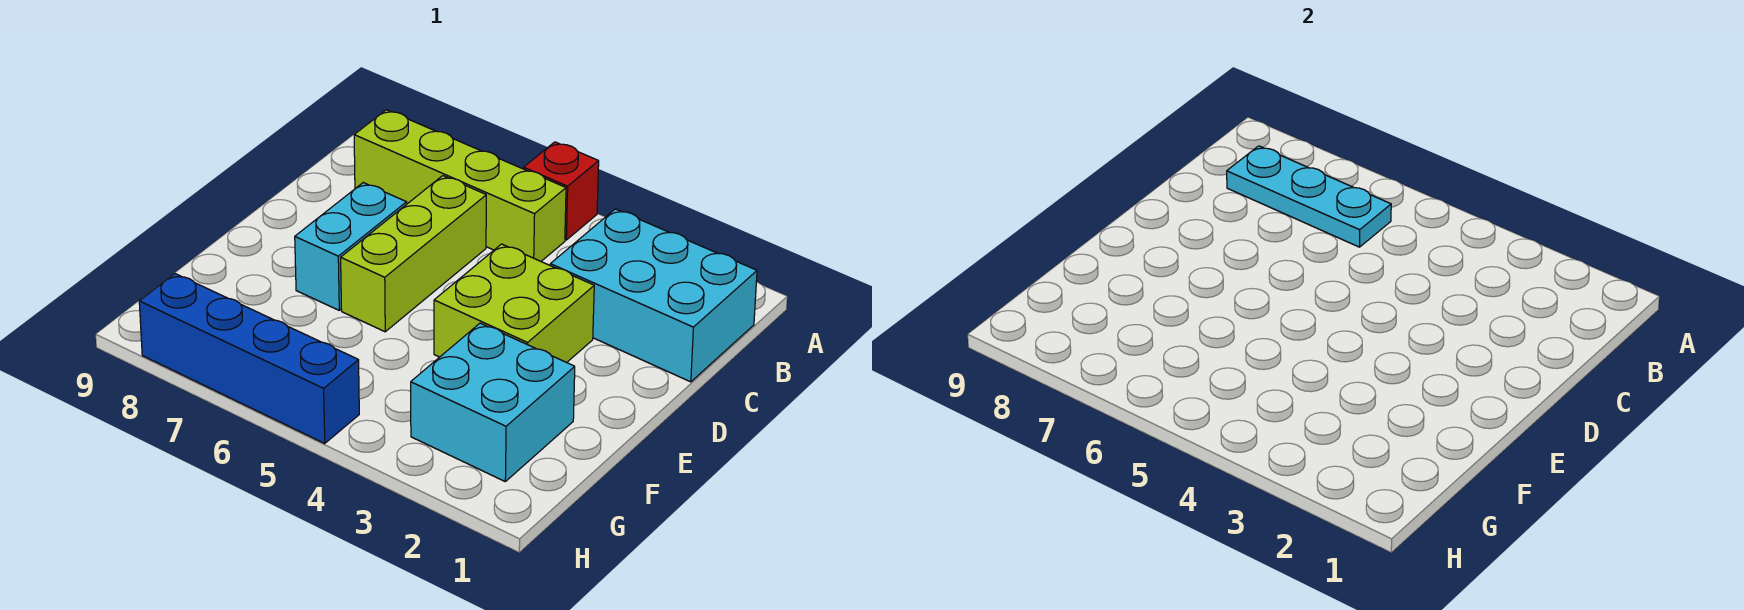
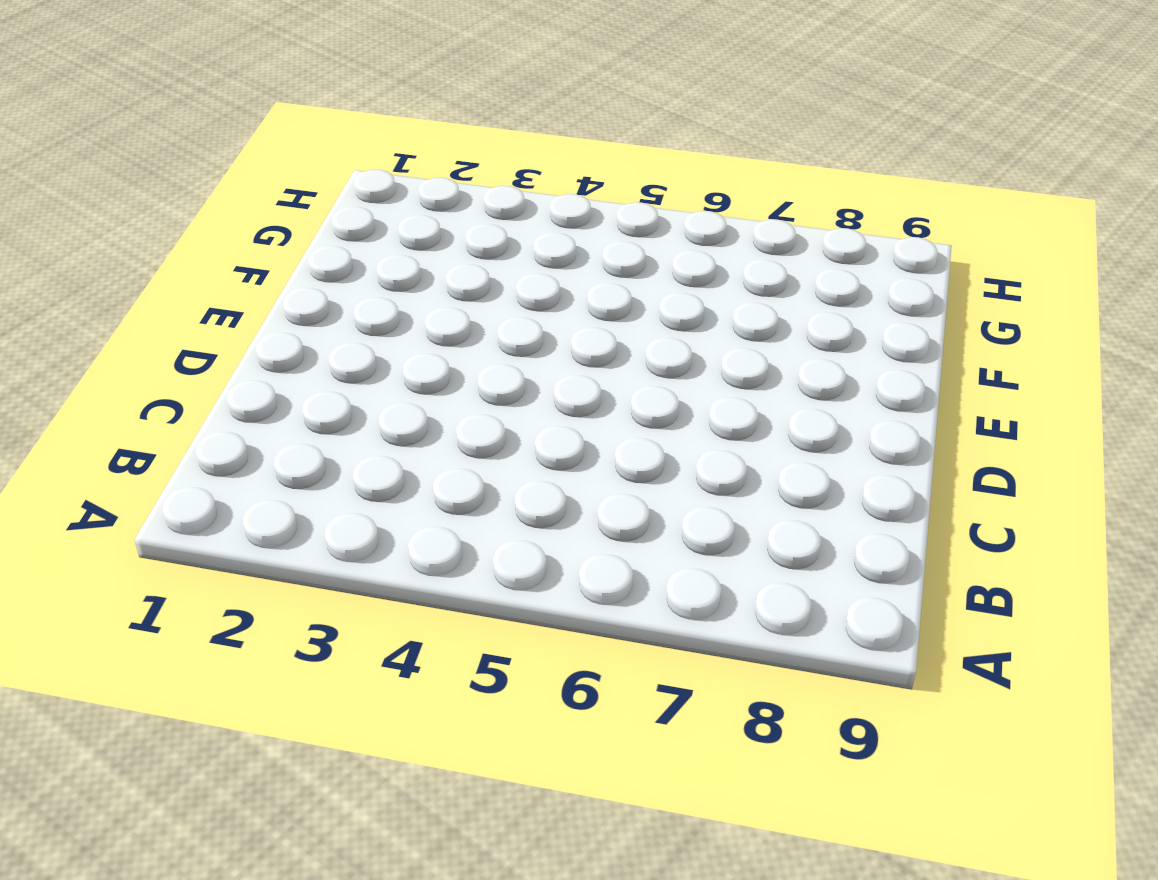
none -> red brick A5 level 1
none -> cyan brick B1:C3 level 1

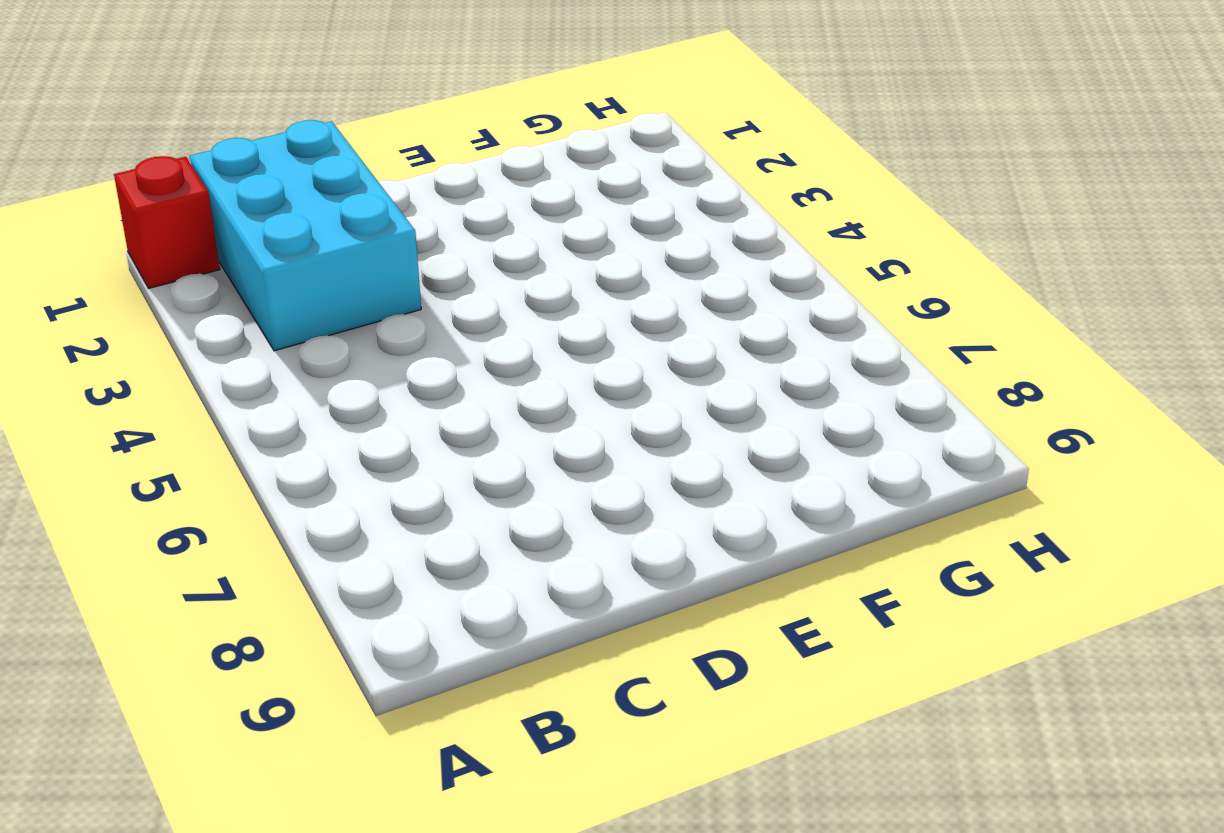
red brick A1 level 1 -> red brick A5 level 1
none -> lime brick B5:B8 level 1
none -> lime brick C6:E6 level 1

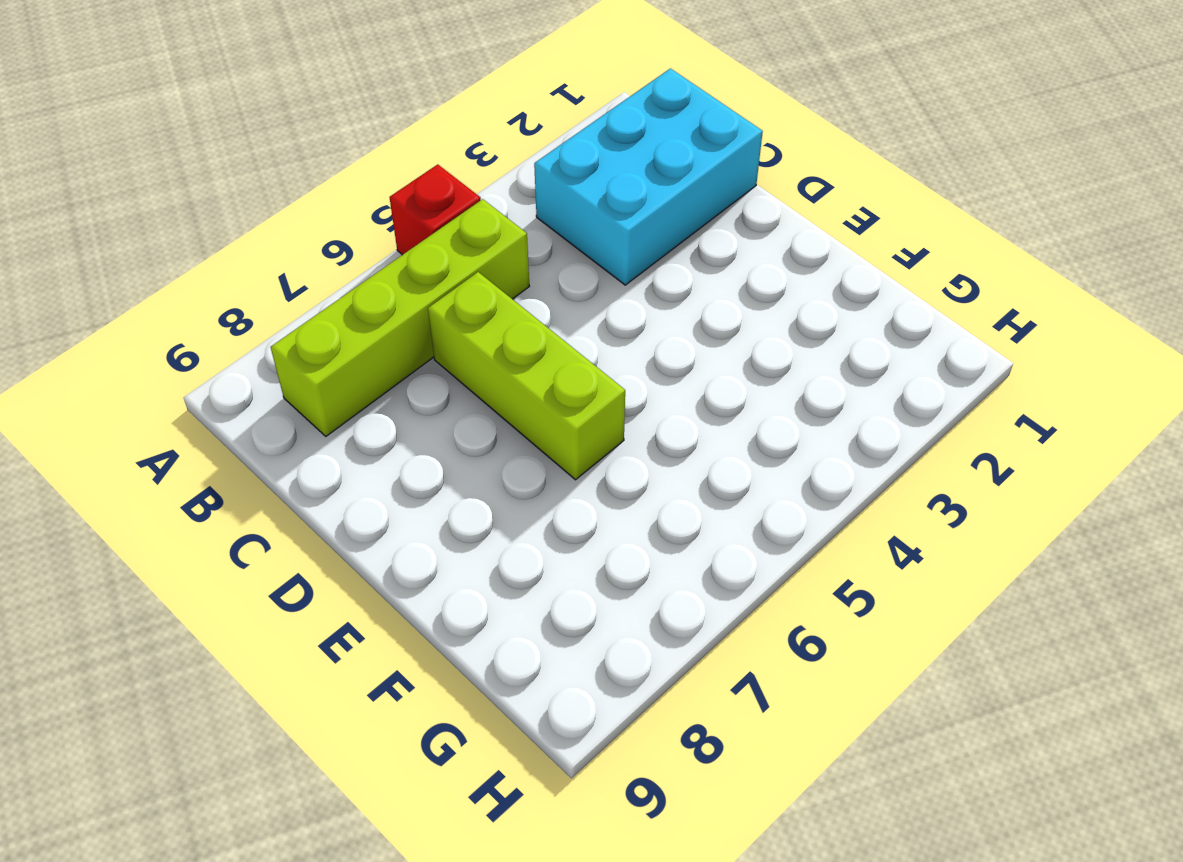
none -> lime brick D3:E4 level 1
none -> cyan brick D7:E7 level 1

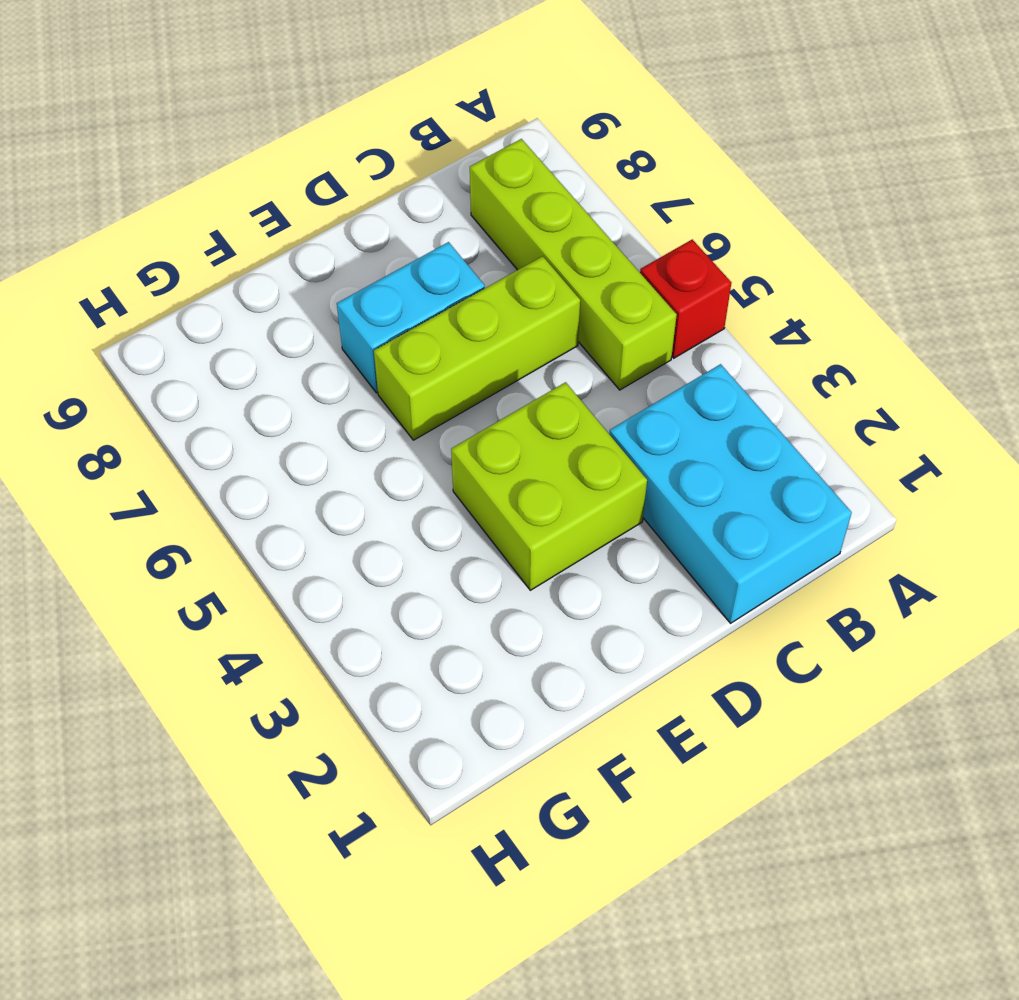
none -> cyan brick F2:G3 level 1
none -> blue brick H5:H8 level 1

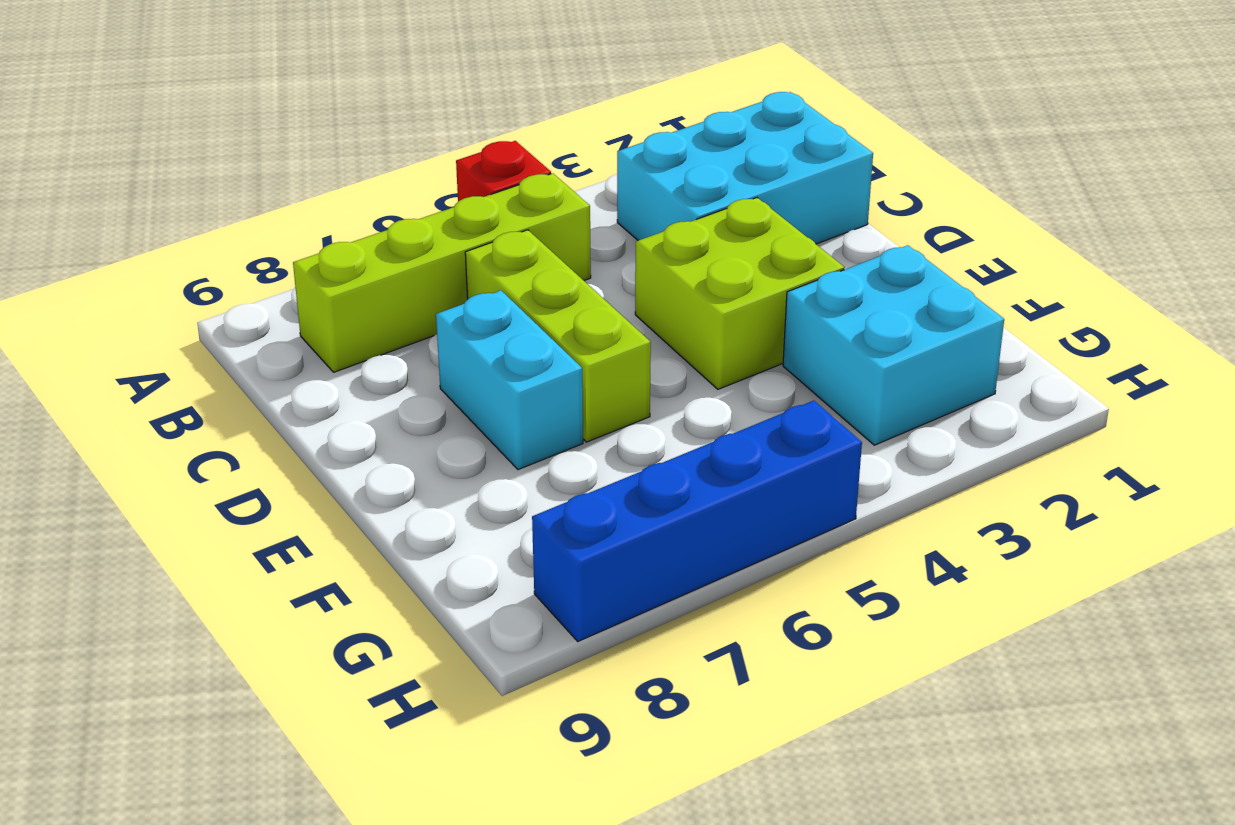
none -> cyan plate B6:B8 level 2

